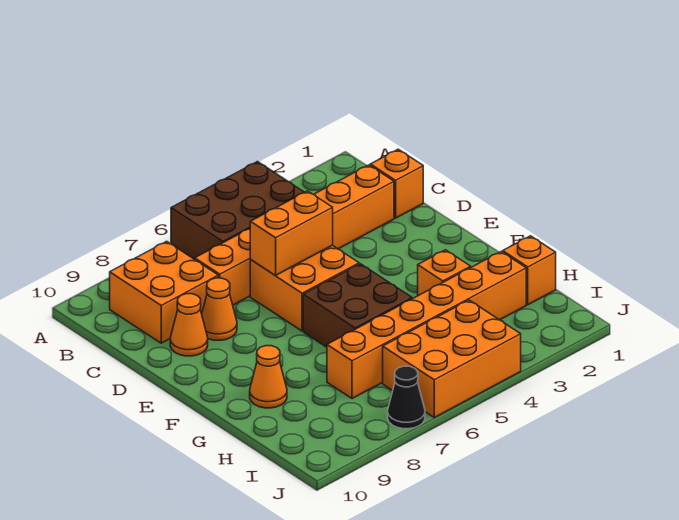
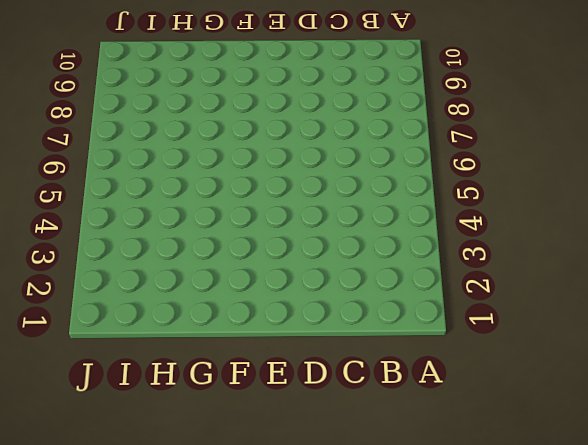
none -> brown brick A4:B6 level 1
none -> orange brick B8:C9 level 1
none -> orange brick C1 level 1

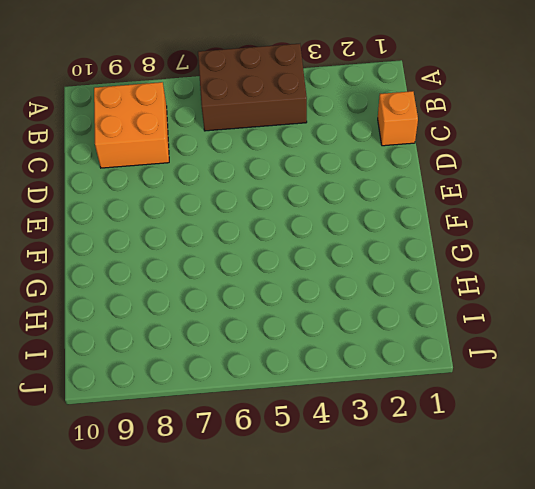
none -> orange brick C2:C7 level 1
none -> orange brick D5:E6 level 1
none -> orange cone D8 level 1

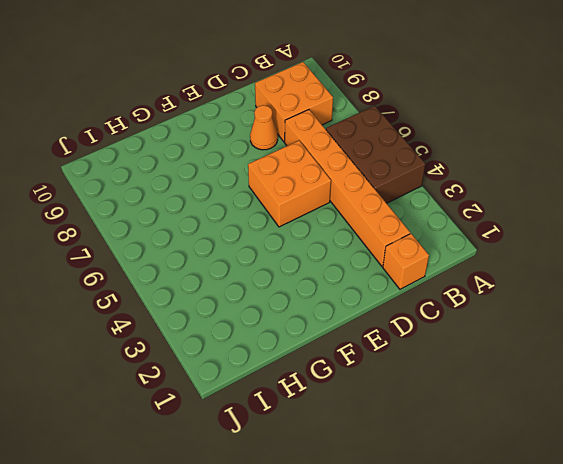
none -> orange cone D9 level 1
none -> brown brick F5:G6 level 1
none -> orange brick G3 level 1

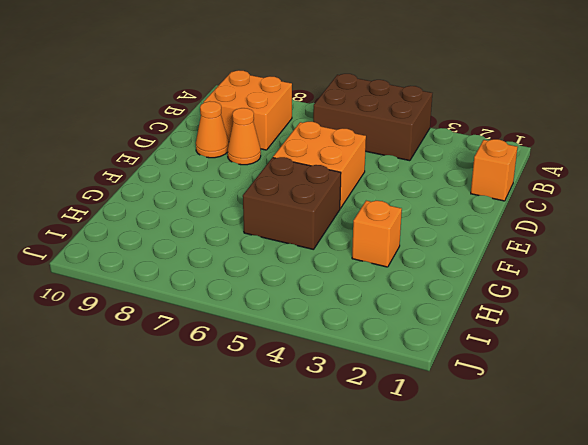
none -> orange brick C2:C7 level 1
none -> orange cone G9 level 1
none -> orange brick H1 level 1

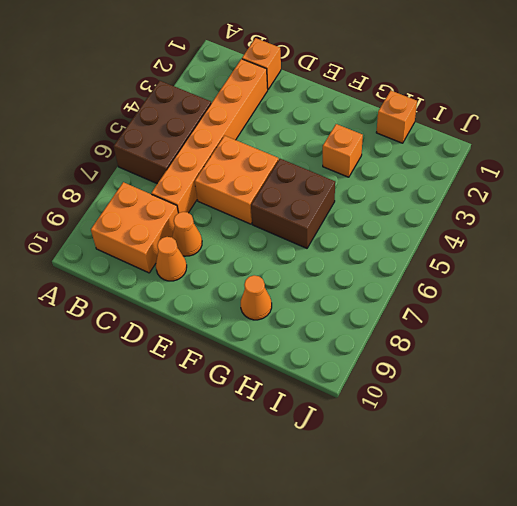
none -> orange brick H2:H7 level 1
none -> orange brick I4:J6 level 1
none -> black cone J7 level 1

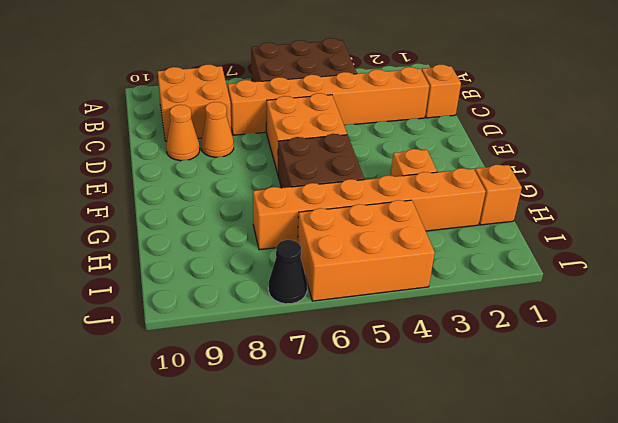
none -> orange cone G9 level 1
none -> orange brick D5:D6 level 2

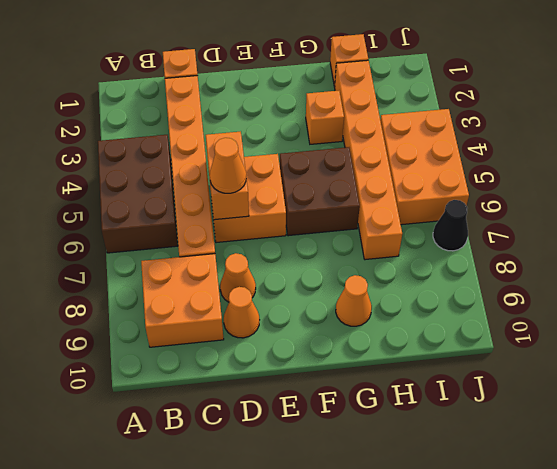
orange cone D6 level 3 -> none

